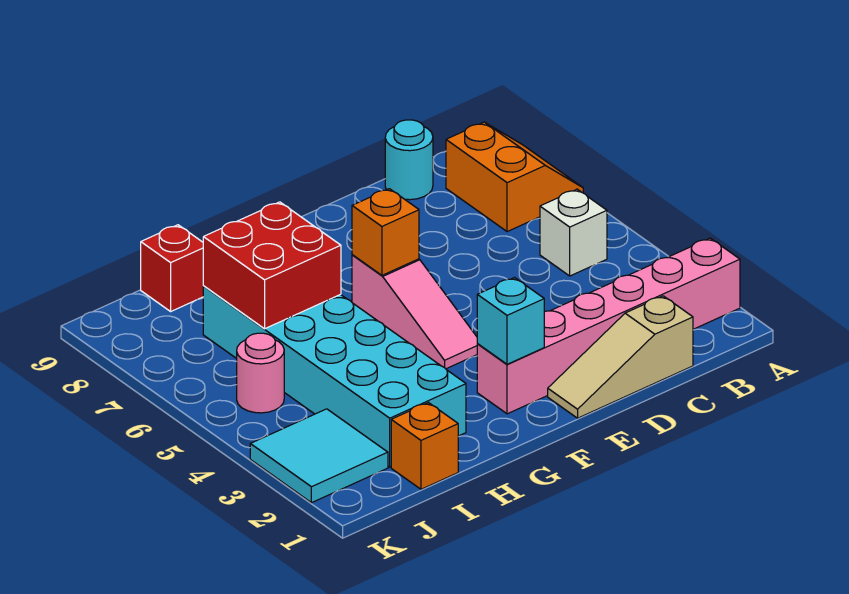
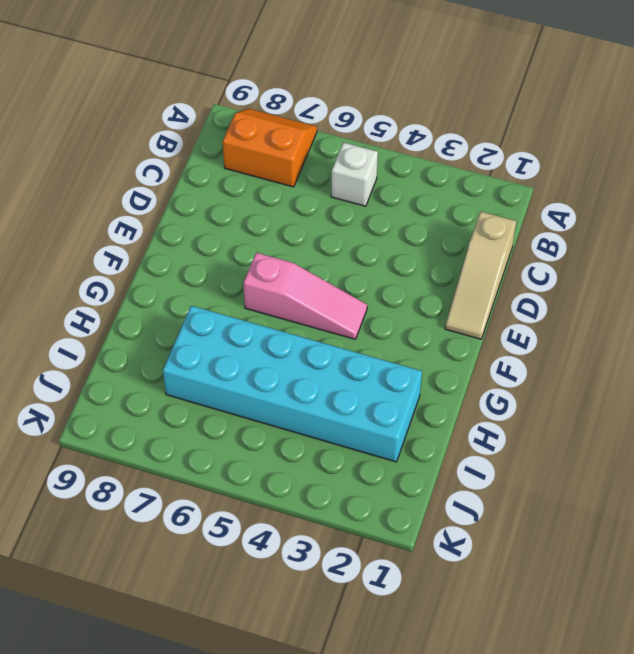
none -> pink brick A2:F2 level 1
none -> cyan round brick C9 level 1
none -> orange brick I1 level 1

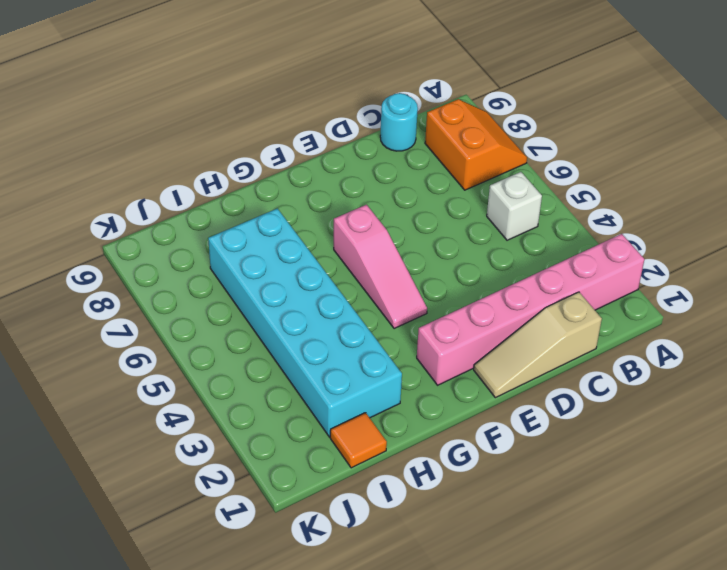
orange tile I1 level 1 -> orange brick I1 level 1
none -> red brick I9 level 1
none -> cyan tile J2:K3 level 1
none -> pink round brick J5 level 1

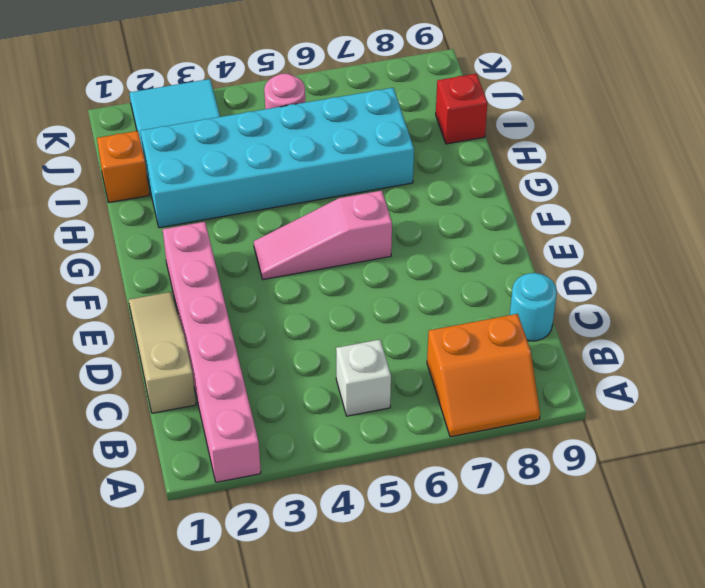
none -> cyan brick F2 level 2
none -> orange brick F6 level 2
none -> red brick H6:I7 level 2

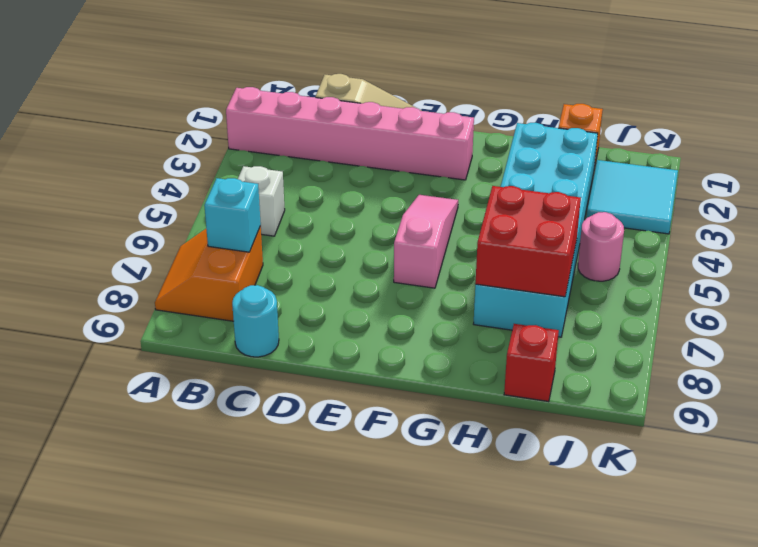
cyan brick B7 level 2 -> cyan brick F2 level 2
none -> orange brick F6 level 2

